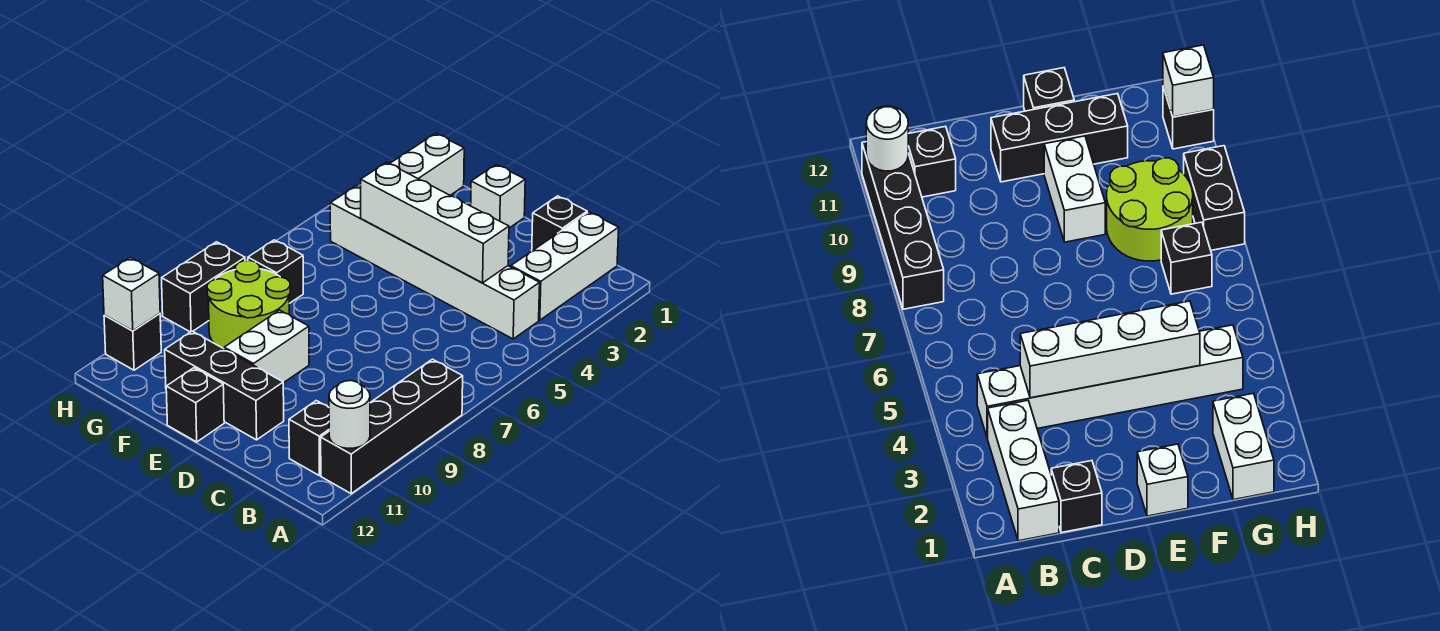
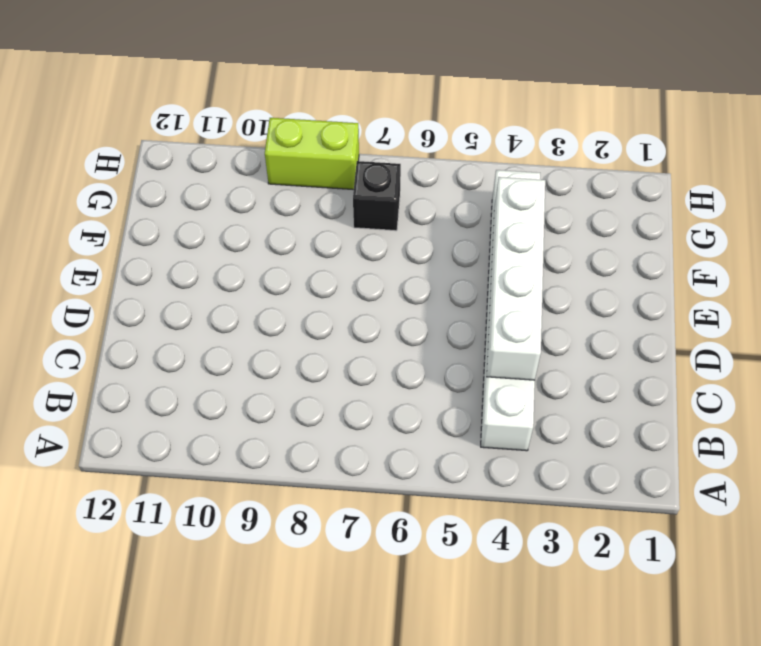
lime brick H8:H9 level 1 -> black brick H8:H9 level 1
none -> black brick A8:A11 level 1
none -> white brick B1:B3 level 1
none -> black brick B11 level 1

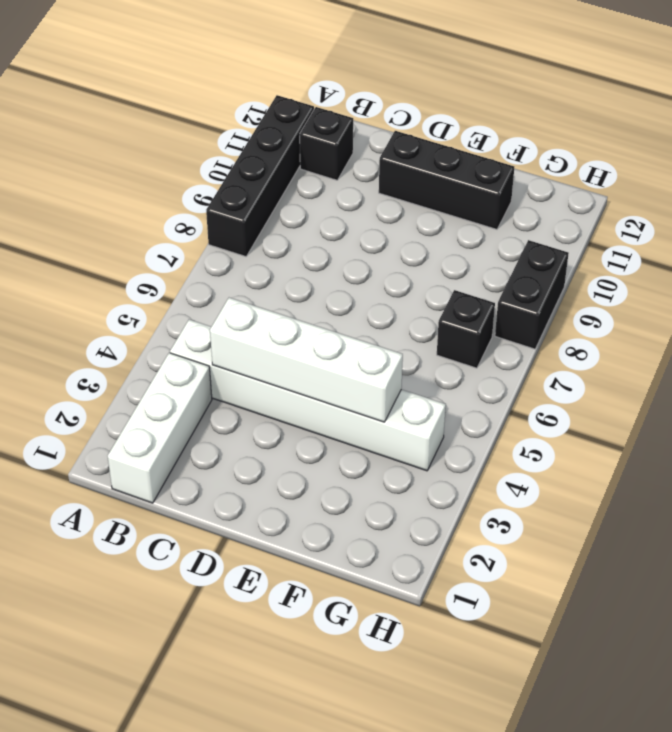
none -> black brick C1 level 1
none -> white brick E1 level 1
none -> white brick E9:E10 level 1

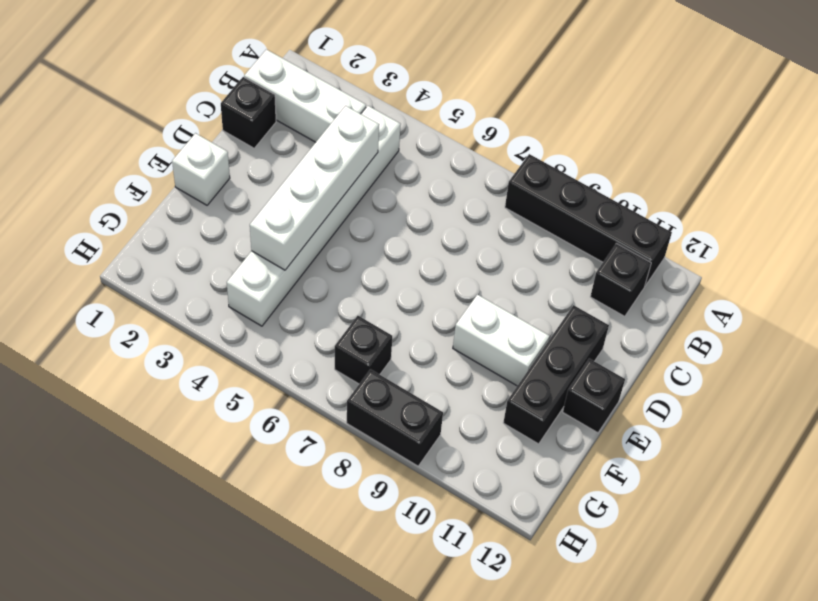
none -> lime round brick F8:G9 level 1
none -> white brick G1:G2 level 1
none -> black brick H11 level 1

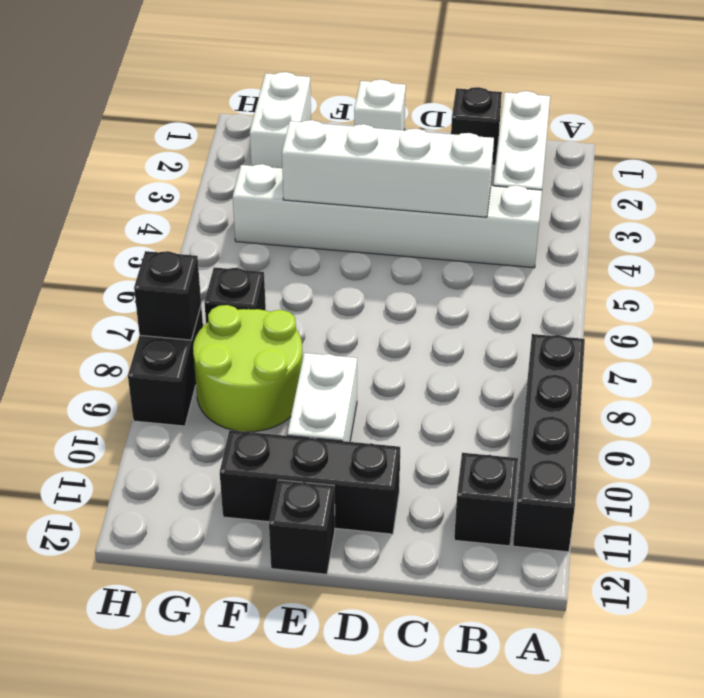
black brick H8 level 2 -> black brick H11 level 1
none -> white round brick A11 level 2
none -> white brick H11 level 2

